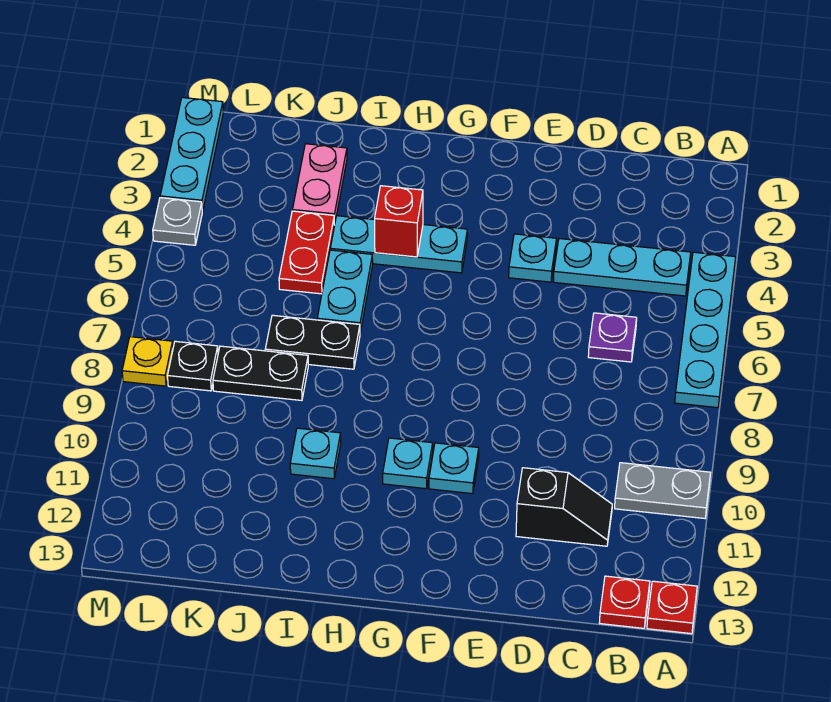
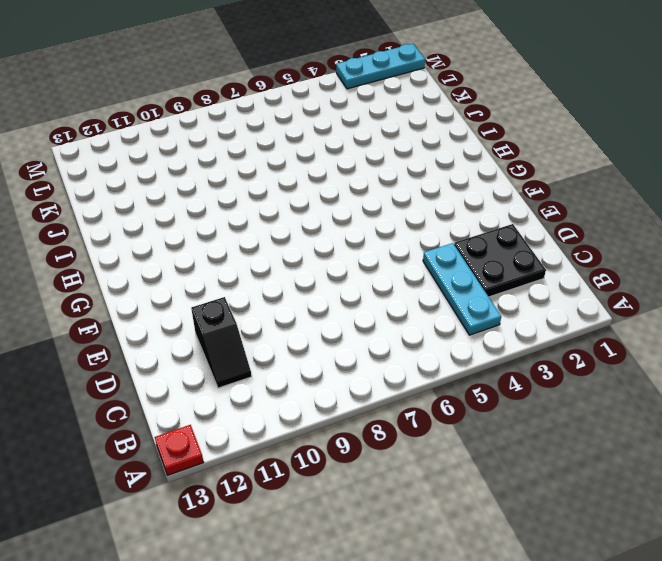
black plate C2:D3 level 1 -> none
none -> cyan plate A4:A7 level 1
none -> grey plate A10:B10 level 1
none -> red plate B13 level 1

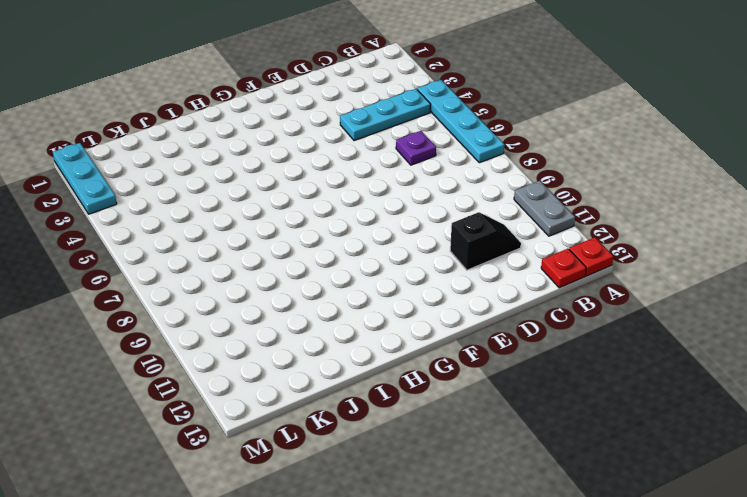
grey plate A10:A11 level 1 -> grey plate A10:B10 level 1
none -> cyan plate E4 level 1
none -> cyan plate F10 level 1
none -> cyan plate G4:I4 level 1

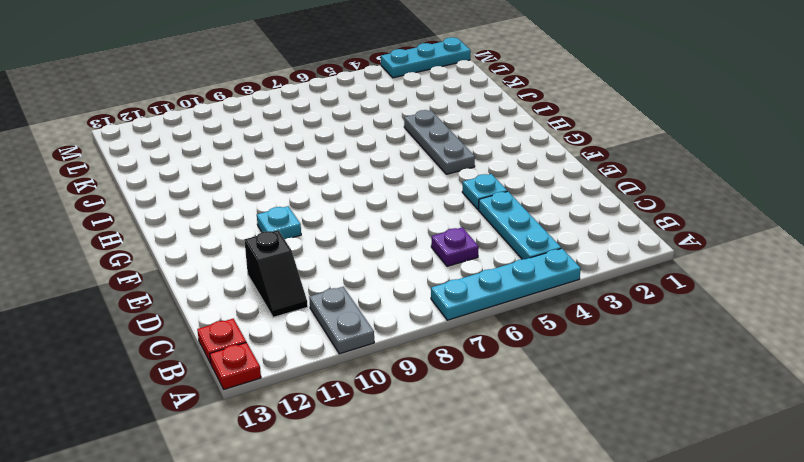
grey plate G4:I4 level 1 -> cyan plate G4:I4 level 1
none -> cyan plate G10 level 1
none -> cyan plate I5:I6 level 1
none -> black plate I7:J7 level 1

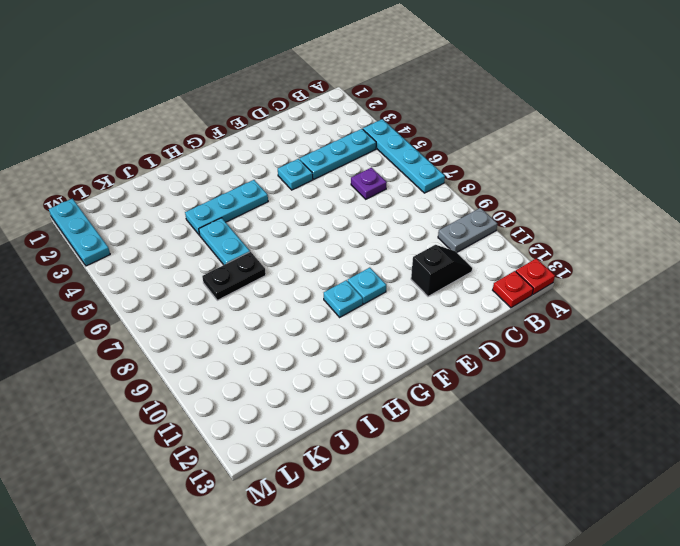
none -> cyan plate I10 level 1
none -> pink plate J2:J3 level 1
none -> red plate J4:J5 level 1

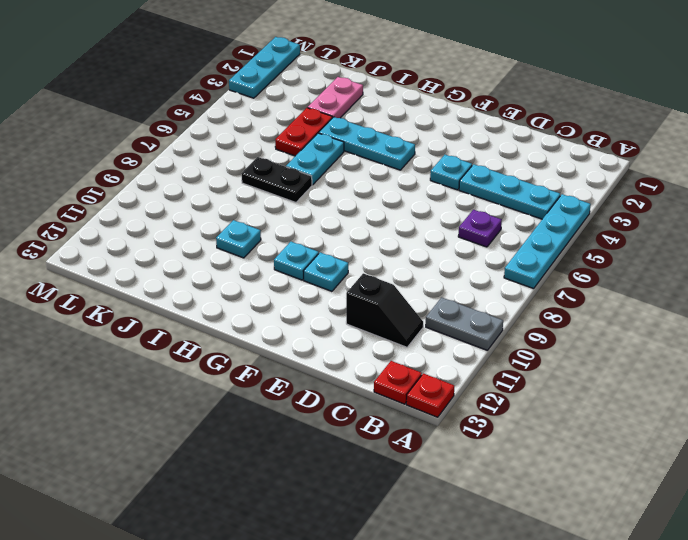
none -> black plate J8:K8 level 1
none -> black plate L8 level 1
none -> grey plate M4 level 1

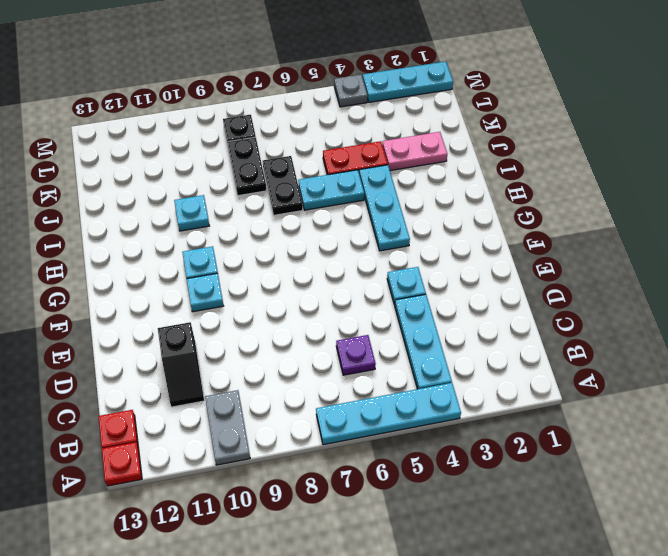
none -> yellow plate M8 level 1
none -> red brick H4 level 2

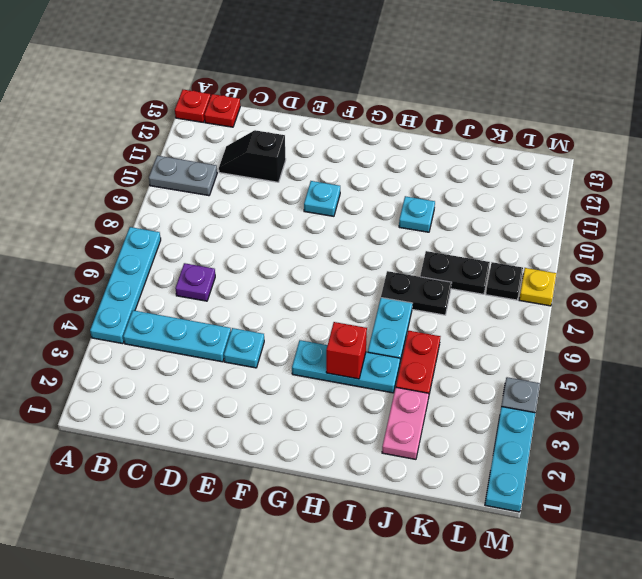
none -> cyan plate G10 level 1

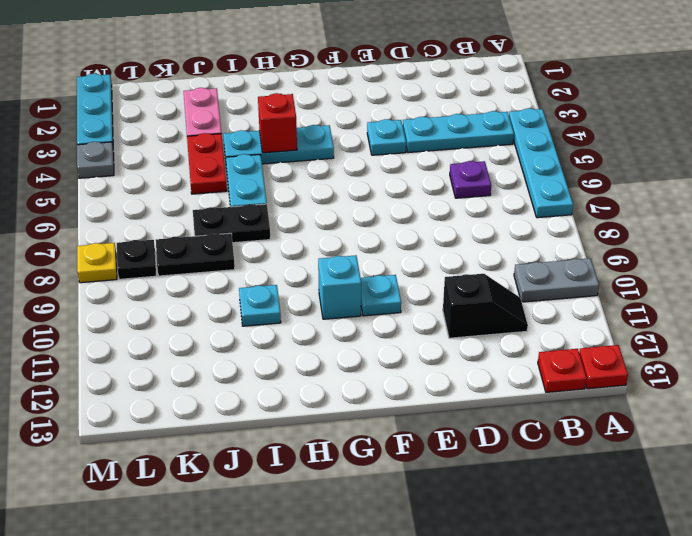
cyan brick G10 level 1 -> cyan plate G10 level 1

